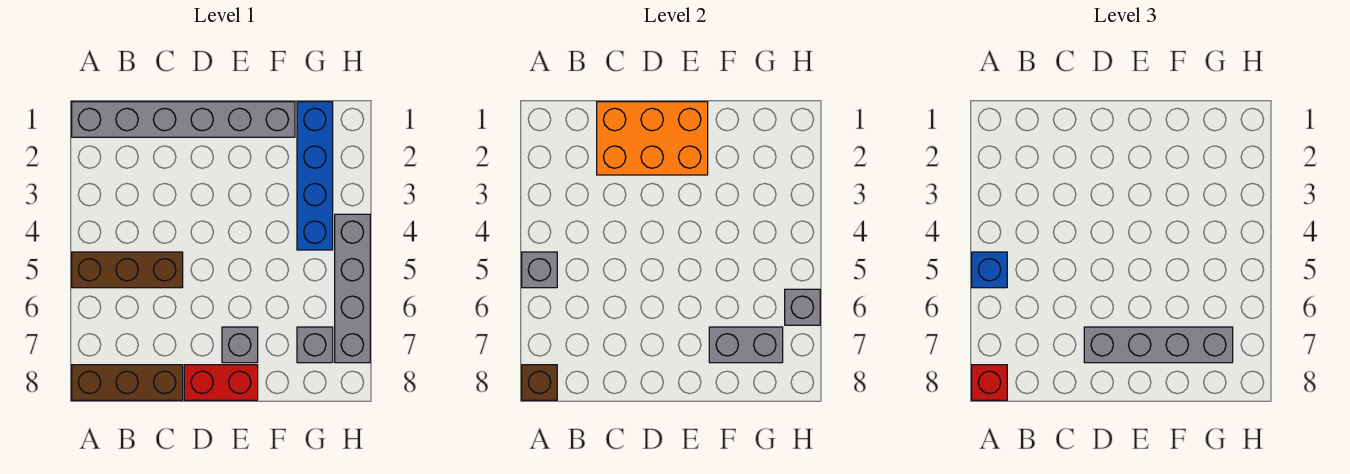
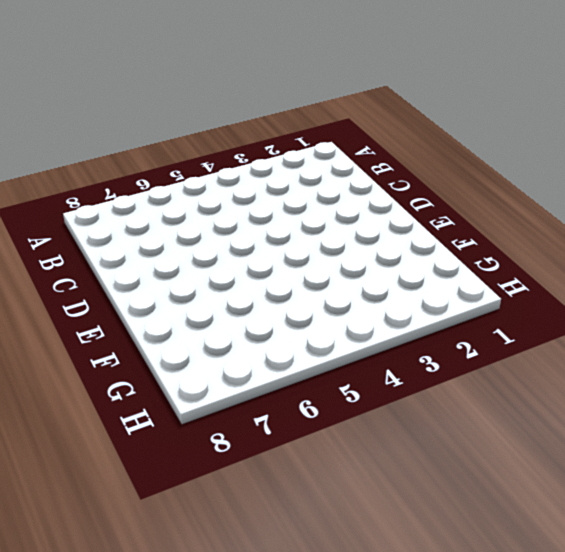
none -> grey brick A1:F1 level 1
none -> brown brick A5:C5 level 1
none -> brown brick A8:C8 level 1

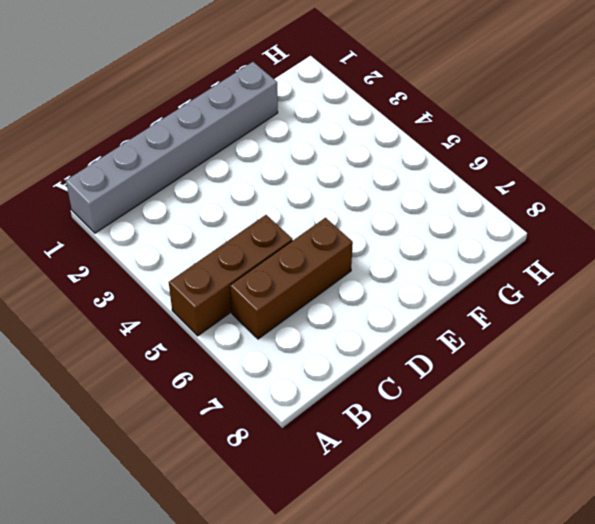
brown brick B6:D6 level 1 -> brown brick A8:C8 level 1
none -> red brick D8:E8 level 1
none -> grey brick E7 level 1
none -> blue brick G1:G4 level 1

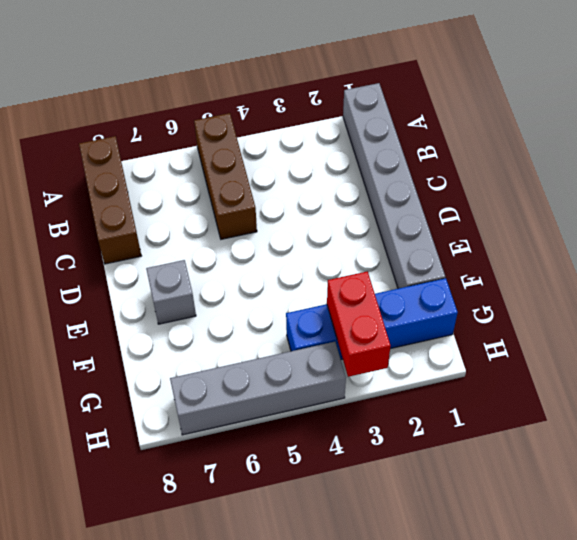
red brick G3:H3 level 2 -> red brick D8:E8 level 1
none -> grey brick G7 level 1
none -> grey brick A5 level 2
none -> brown brick A8 level 2

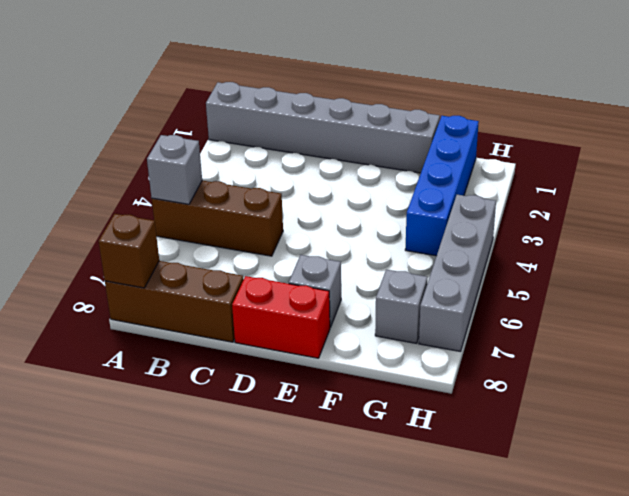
none -> orange brick C1:E2 level 2
none -> grey brick F7:G7 level 2
none -> grey brick H6 level 2

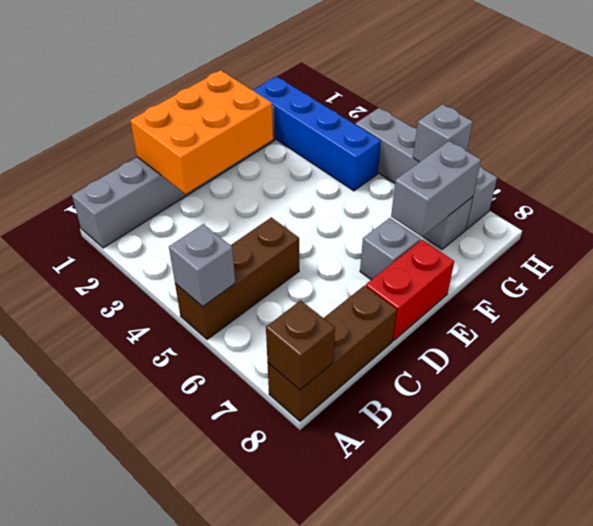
none -> blue brick A5 level 3
none -> red brick A8 level 3
none -> grey brick D7:G7 level 3

